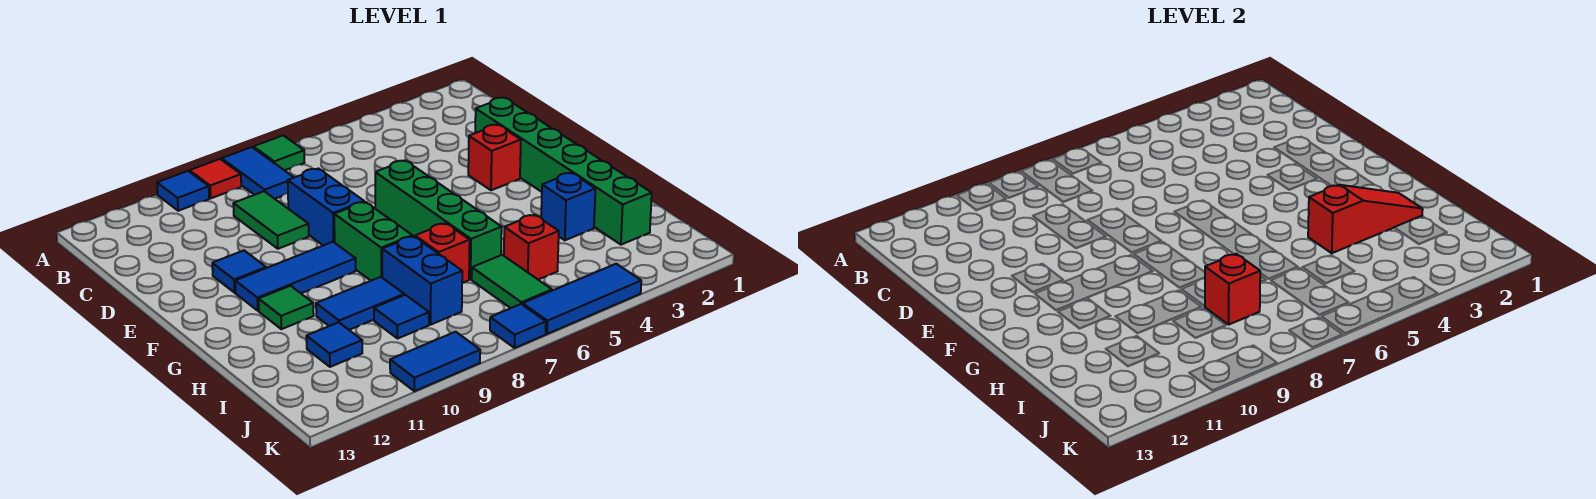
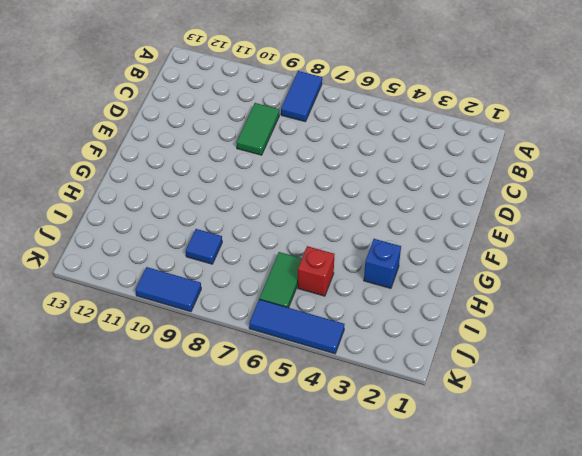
none -> green tile A7 level 1
none -> red tile A9 level 1
none -> blue tile A10 level 1

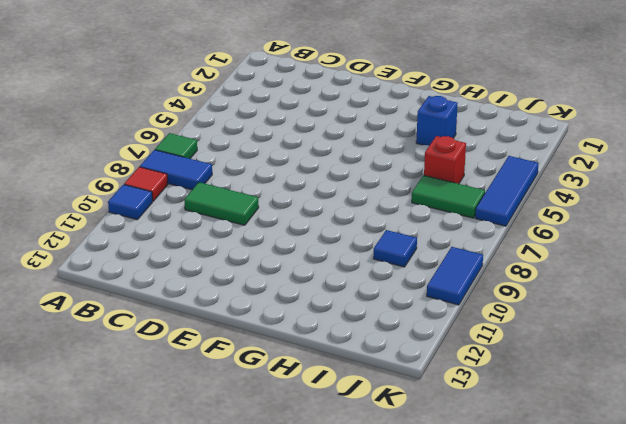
none -> green brick D2:I2 level 1
none -> blue brick D8:E8 level 1
none -> red brick E3 level 1

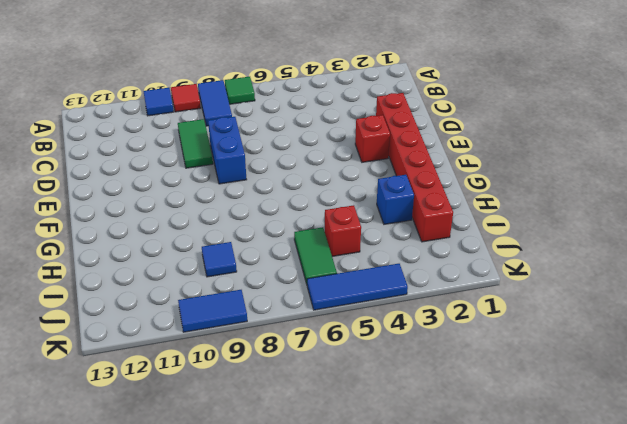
red brick D2:I2 level 1 -> green brick D2:I2 level 1
none -> green brick E6:H6 level 1
none -> blue tile E11 level 1
none -> green brick F8:G8 level 1

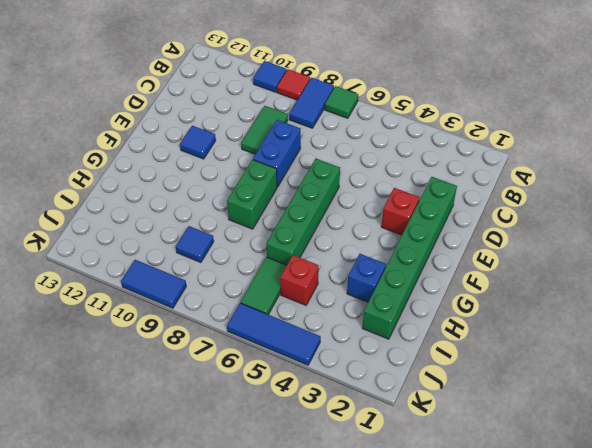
none -> blue tile F9:F11 level 1
none -> green tile G11 level 1
none -> red brick H7 level 1

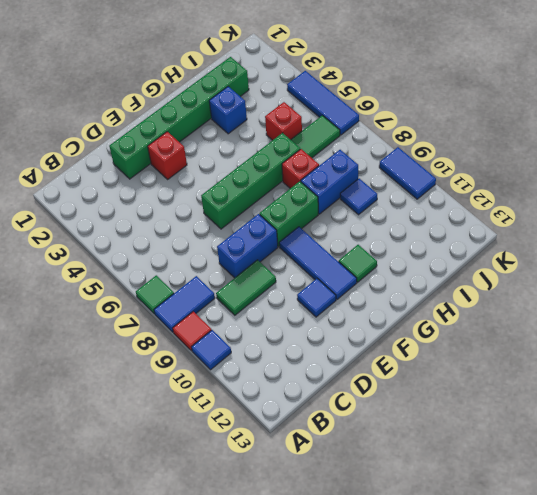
none -> blue tile H9:H10 level 1
none -> blue tile I11 level 1
none -> blue tile K7 level 1

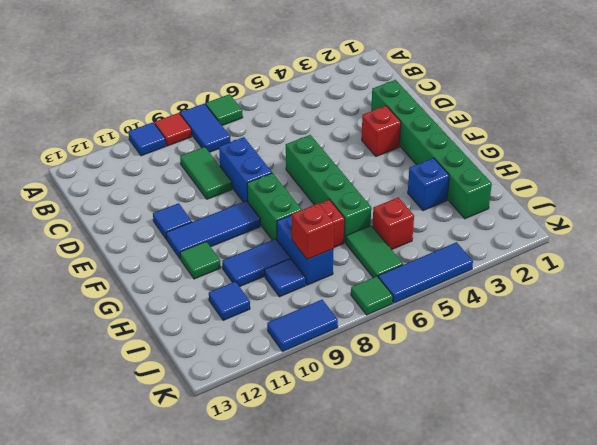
green tile K7 level 1 -> blue tile K7 level 1
none -> red slope H2:H4 level 2 top 4

